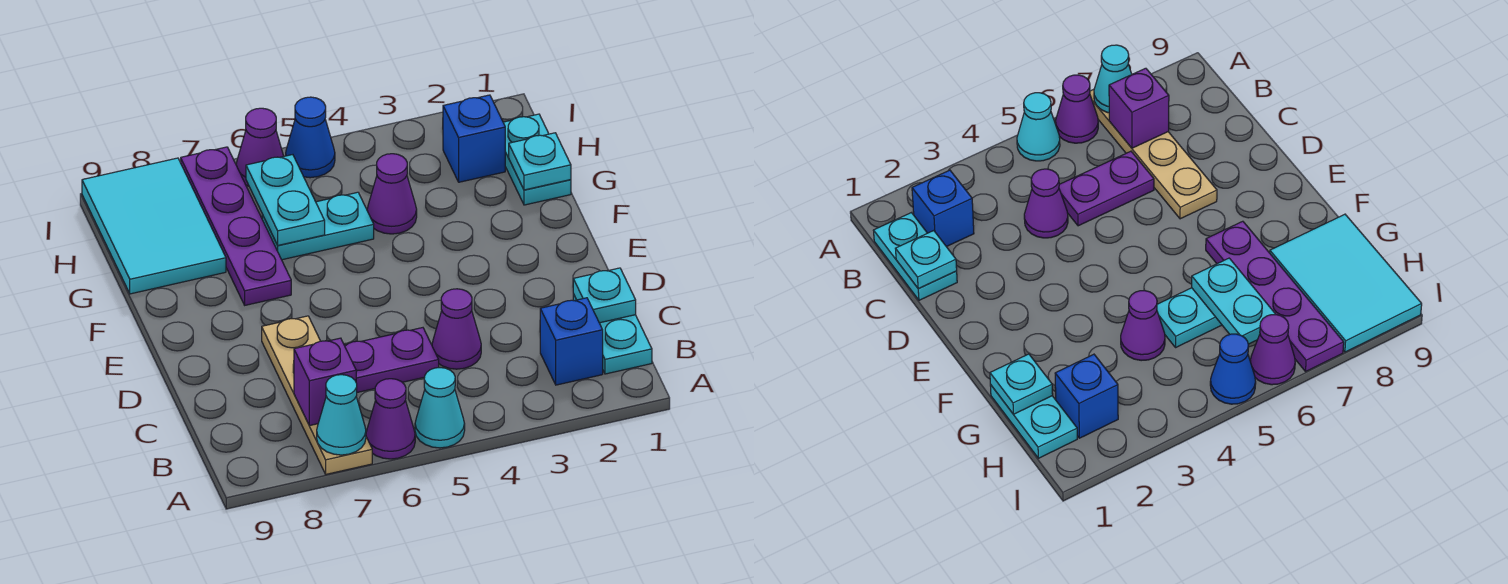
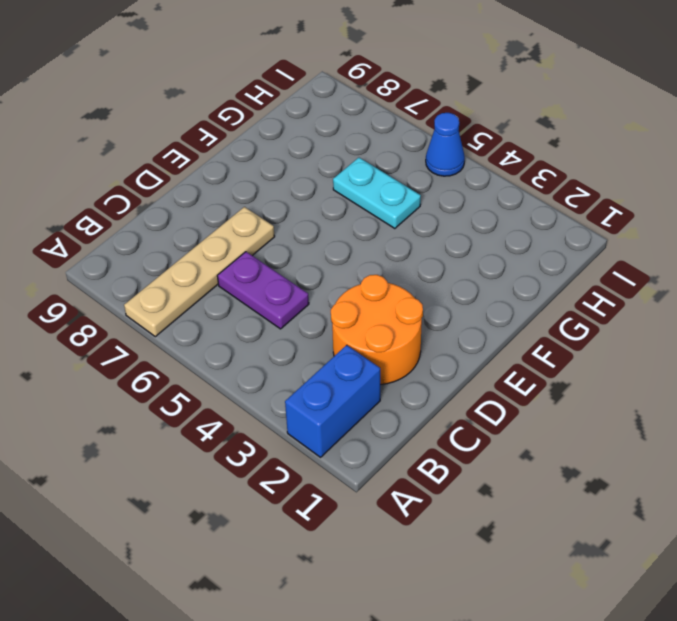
blue brick A2:B2 level 1 -> blue brick B2 level 1
orange round brick C2:D3 level 1 -> none
none -> cyan cone A5 level 1
none -> purple cone A6 level 1
none -> cyan plate B1:C1 level 1

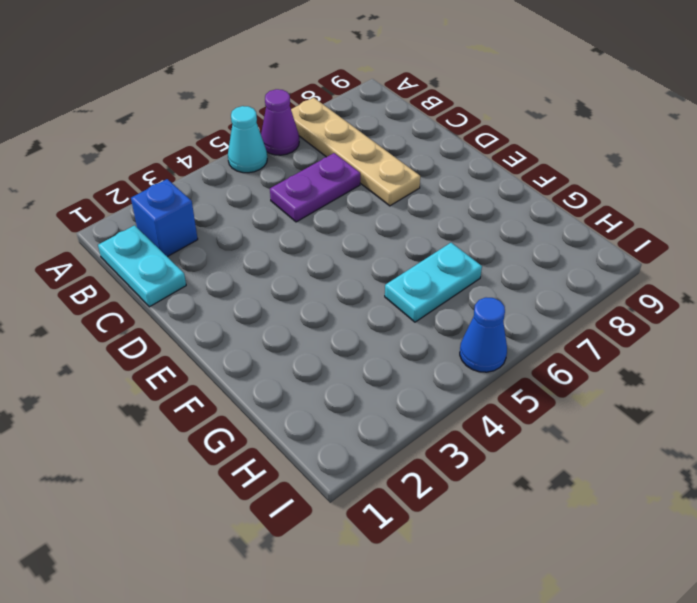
none -> purple cone C4 level 1
none -> purple plate F7:I7 level 1
none -> cyan plate G1:H1 level 1

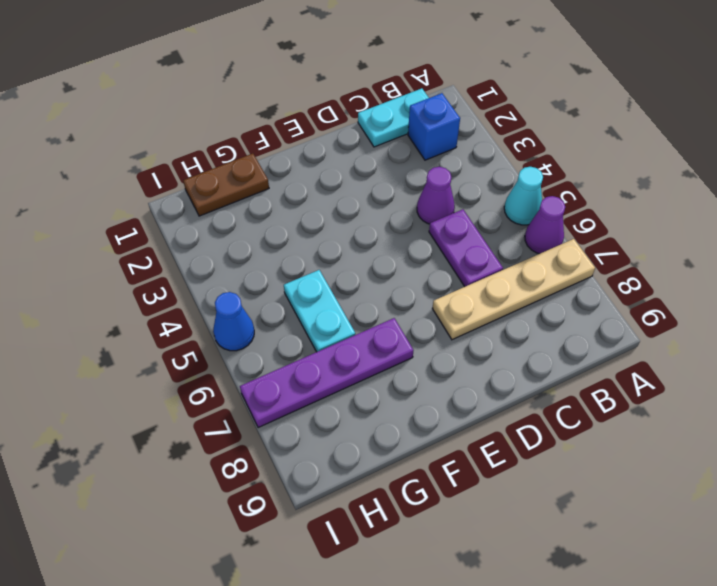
brown plate G1:H1 level 1 -> cyan plate G1:H1 level 1
none -> purple cone G4 level 1
none -> cyan tile G8:I9 level 1
none -> blue brick H2 level 1

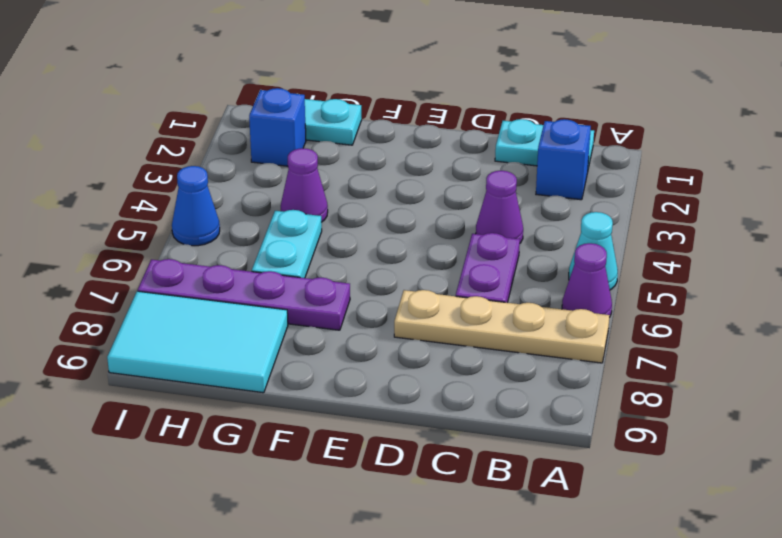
none -> purple cone I6 level 1
none -> cyan cone A7 level 2
none -> purple brick B7 level 2

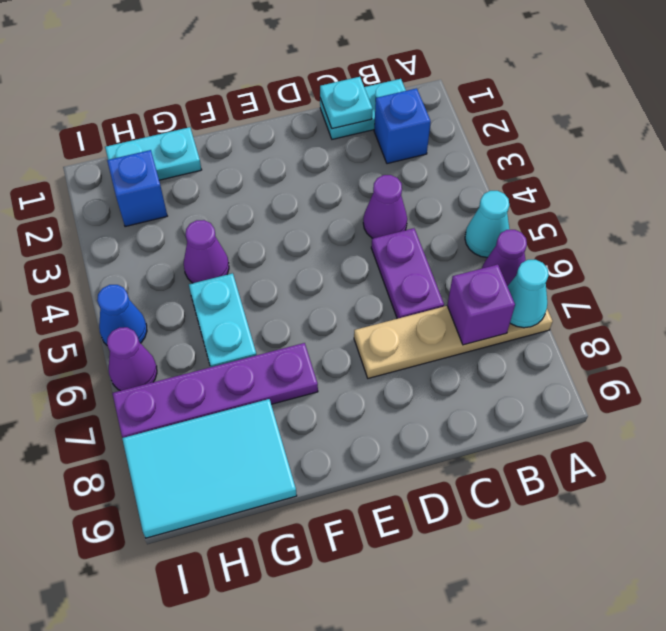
none -> cyan plate G1 level 2
none -> cyan plate G6:H6 level 2

